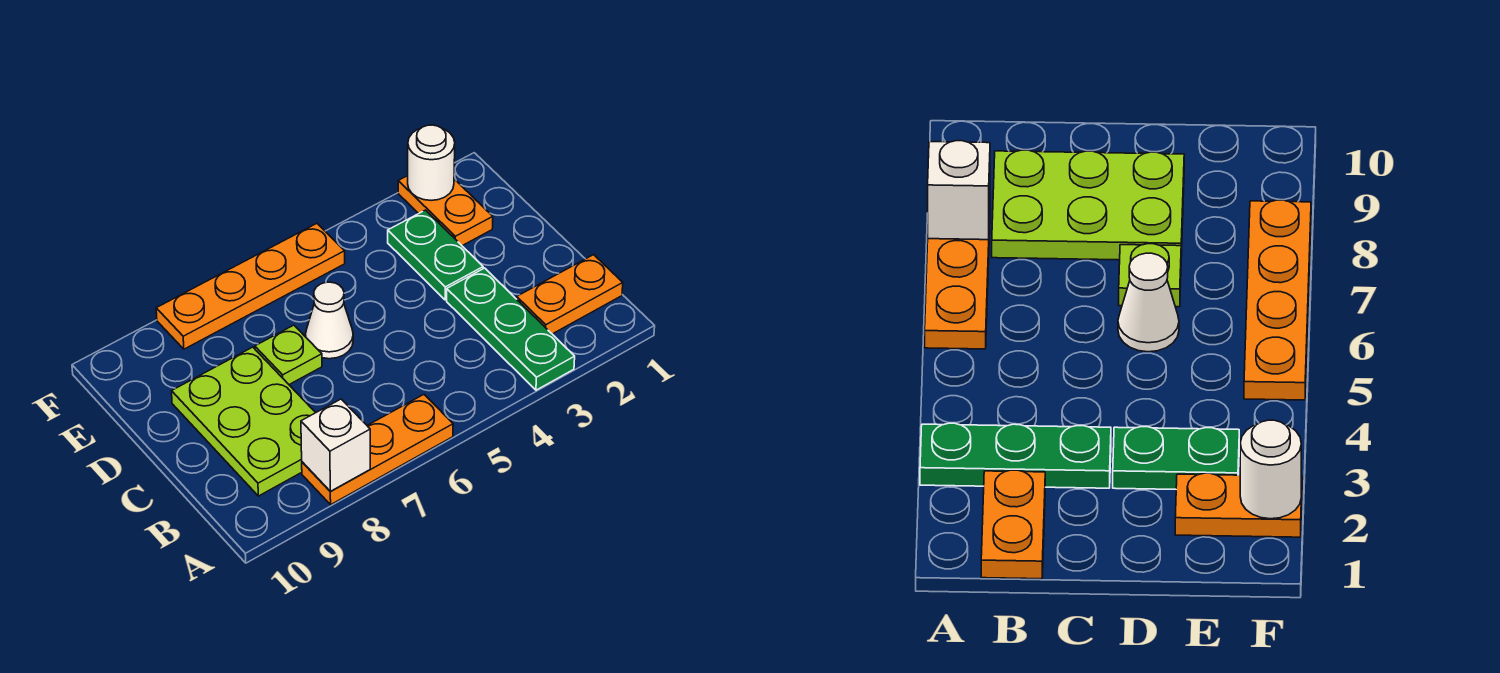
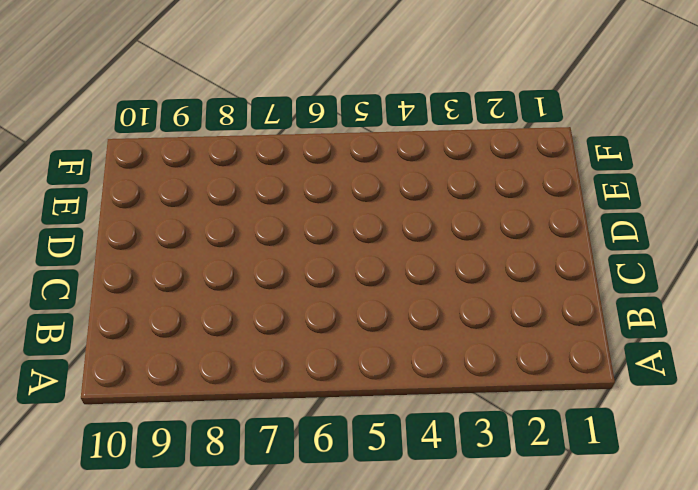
none -> green plate A3:C3 level 1
none -> orange plate A6:A8 level 1

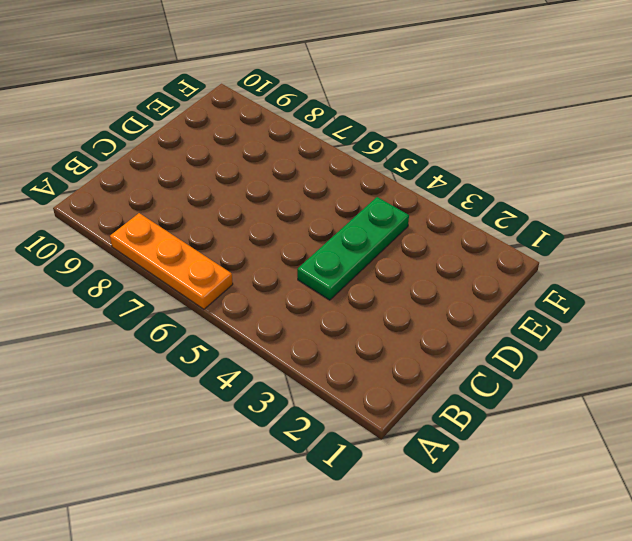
green plate C4:E4 level 1 -> green plate A3:C3 level 1
none -> orange plate B1:B2 level 1
none -> lime plate B8:D9 level 1

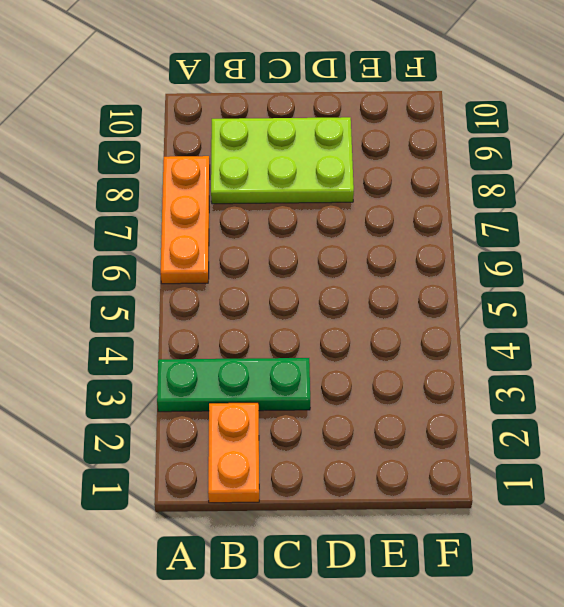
none -> green plate D3:E3 level 1
none -> white cone D6 level 1

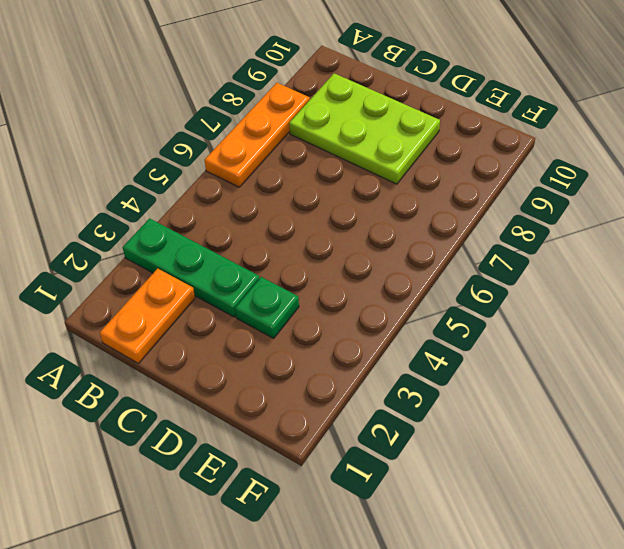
green plate D3 level 1 -> green plate D3:E3 level 1
none -> white cone D6 level 1
none -> lime plate D7 level 1

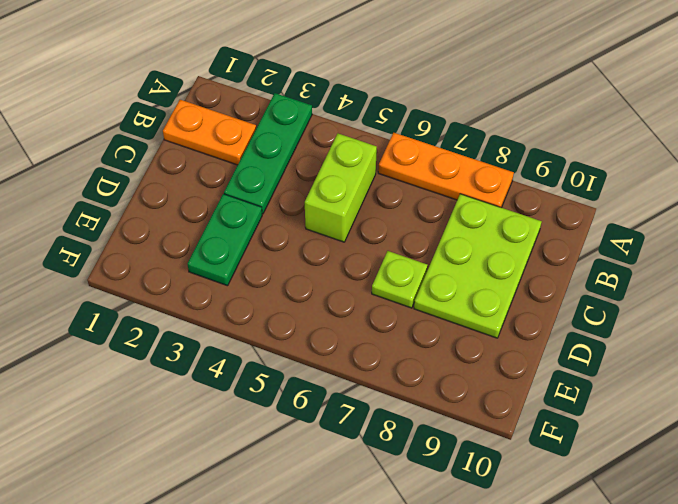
lime brick B5:C5 level 1 -> none
none -> white cone D6 level 1
none -> orange plate E2:F2 level 1

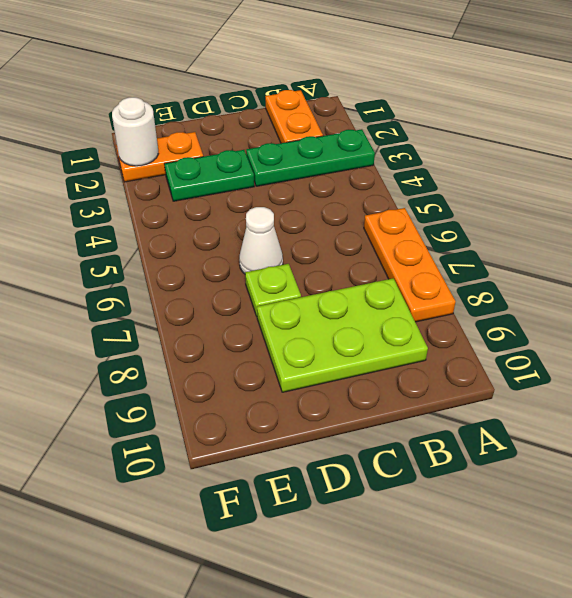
none -> orange plate F5:F8 level 1
none -> white brick A8 level 2

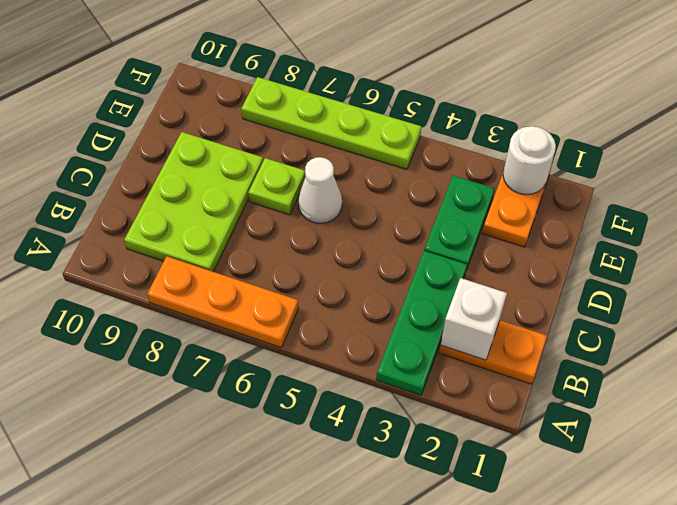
white brick B2 level 2 -> white brick A8 level 2
lime plate F5:F8 level 1 -> orange plate F5:F8 level 1

